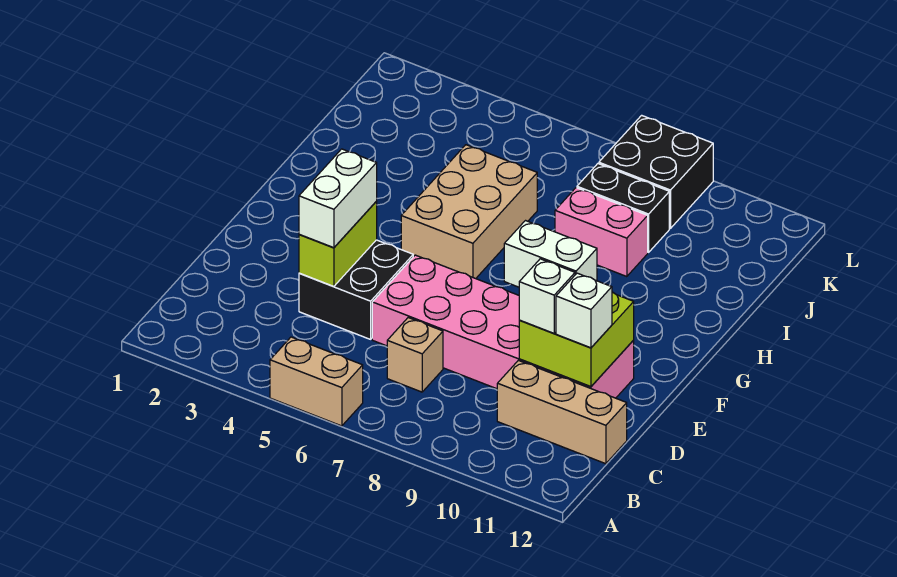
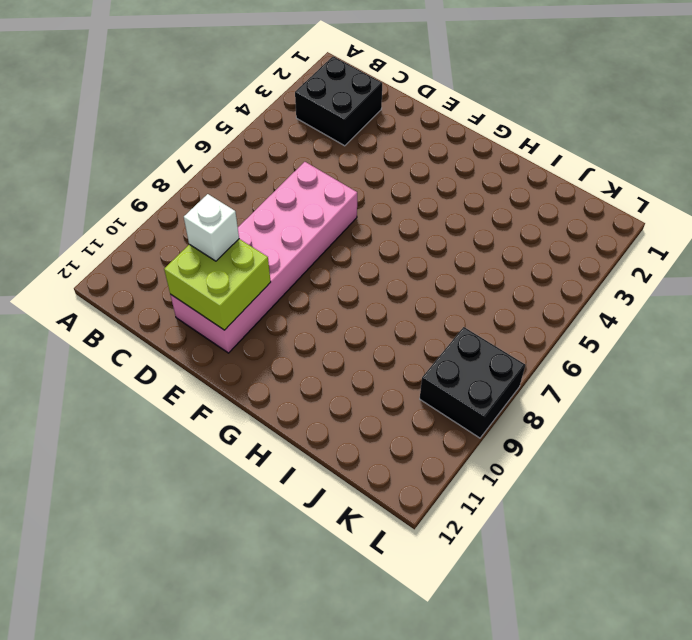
black brick B2:C3 level 1 -> black brick D4:E5 level 1
none -> tan brick A5:A6 level 1
none -> tan brick C7 level 1
none -> tan brick C10:C12 level 1

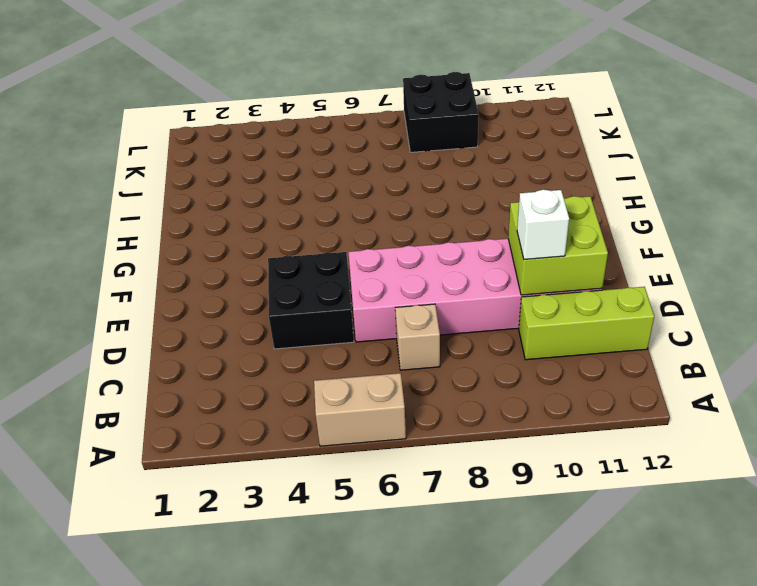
lime brick C10:C12 level 1 -> tan brick C10:C12 level 1
none -> tan brick G5:I6 level 1
none -> pink brick I8:I9 level 1
none -> black brick J8:J9 level 1

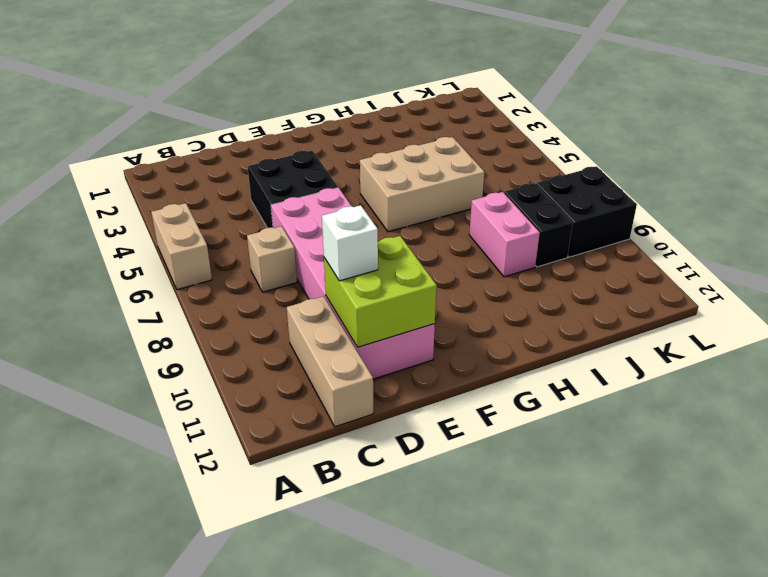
none -> lime brick D4:E4 level 2
none -> white brick D4:E4 level 3
none -> white brick D11 level 3

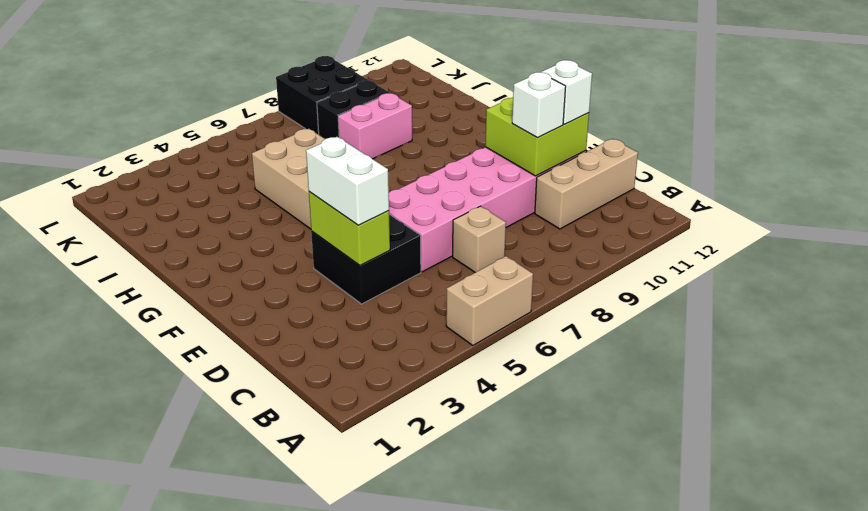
none -> white brick E9:E10 level 3

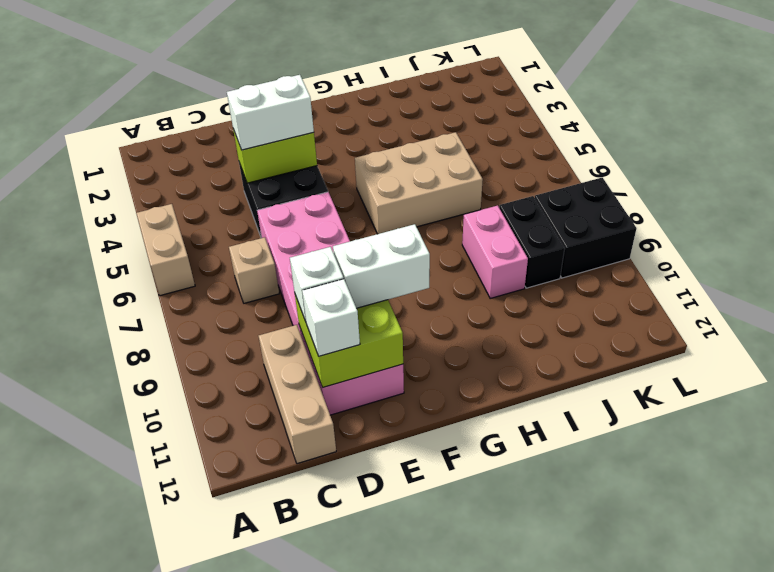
white brick E10:F10 level 3 -> white brick E9:E10 level 3

